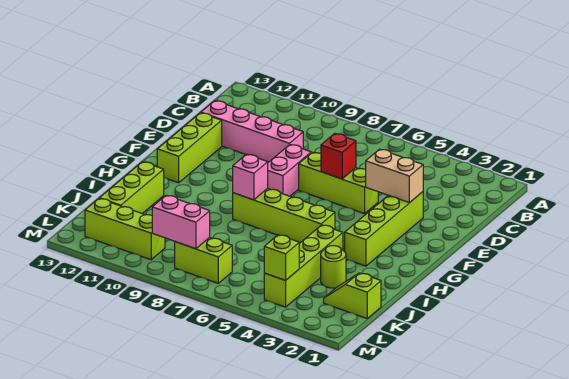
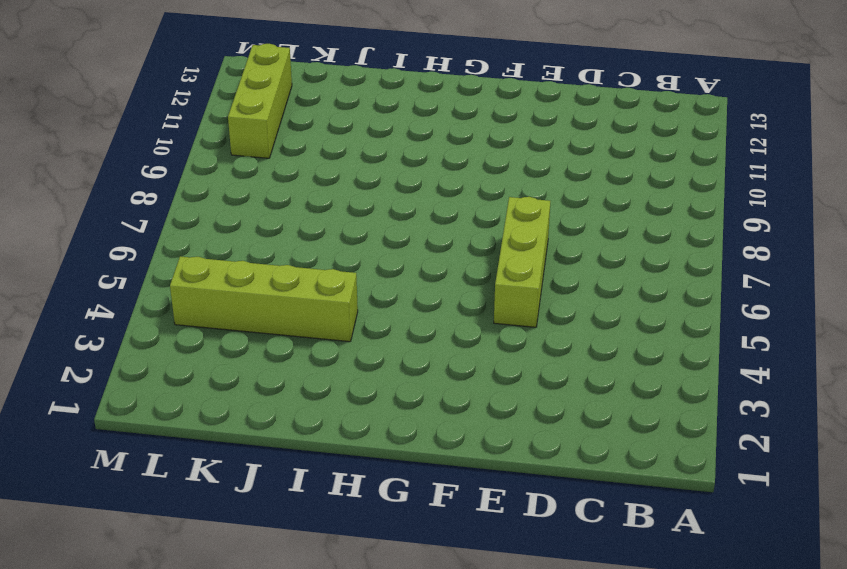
none -> pink brick D9:D12 level 1
none -> lime brick E3:H3 level 1
none -> pink brick E8:F8 level 1

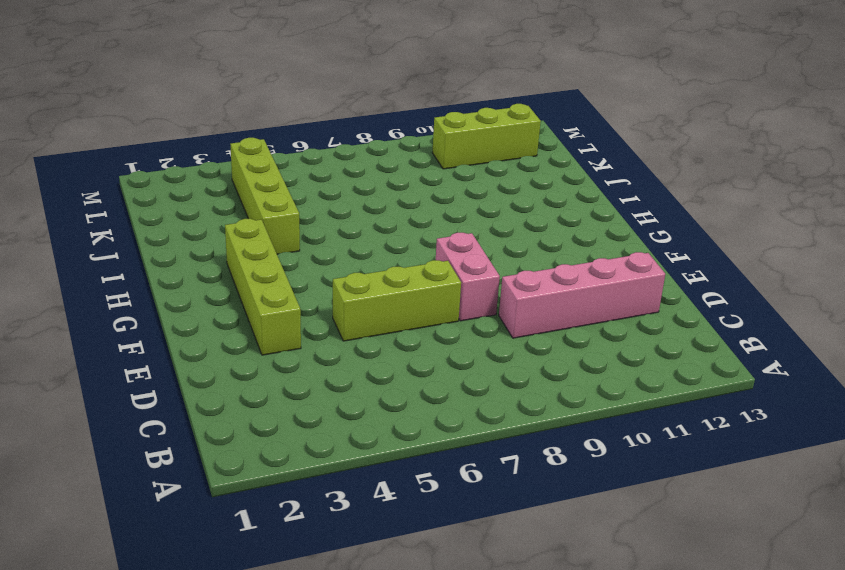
none -> lime brick E12:G12 level 1
none -> lime brick H5:H8 level 1
none -> lime brick I12:K12 level 1

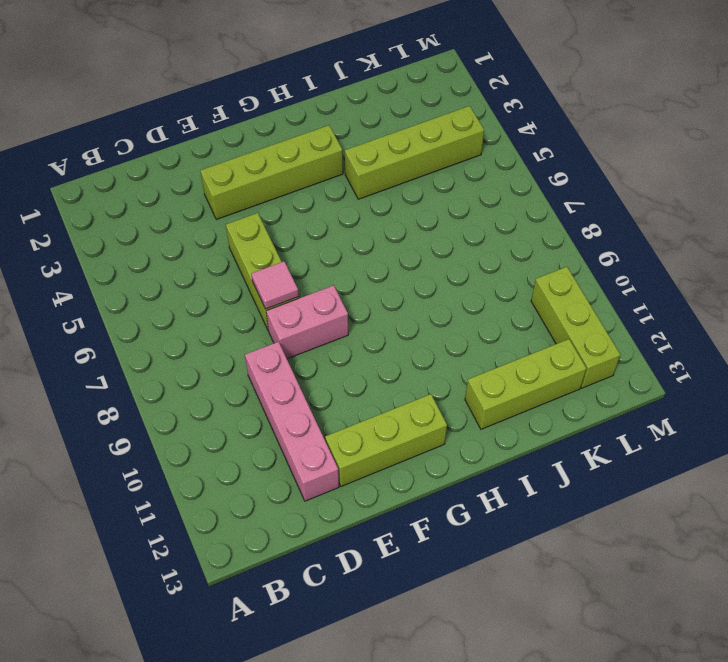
pink tile E7 level 2 -> none
none -> lime brick H5:H8 level 1
none -> lime round brick J3 level 1
none -> lime slope K1:K2 level 1 top 1

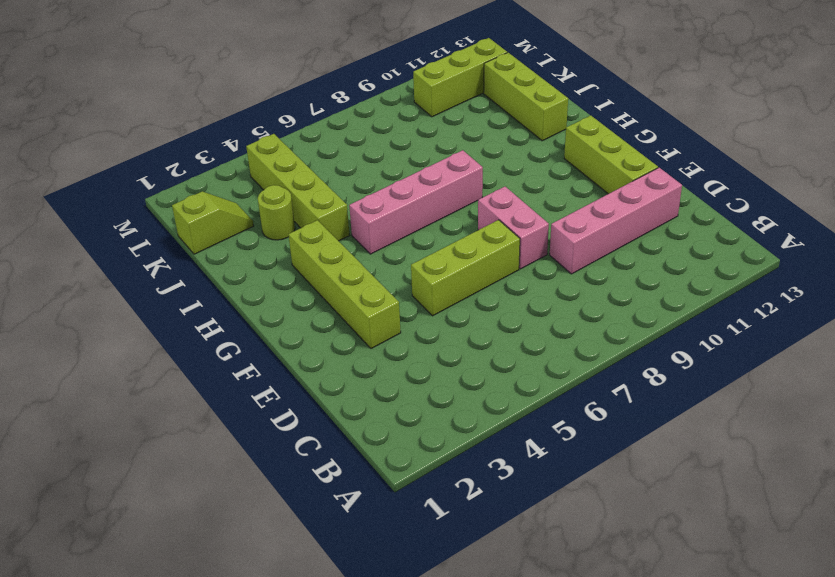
pink brick H5:H8 level 1 -> lime brick H5:H8 level 1
none -> lime brick L7:L8 level 1
none -> tan brick E3:E4 level 2
none -> red brick E6 level 2

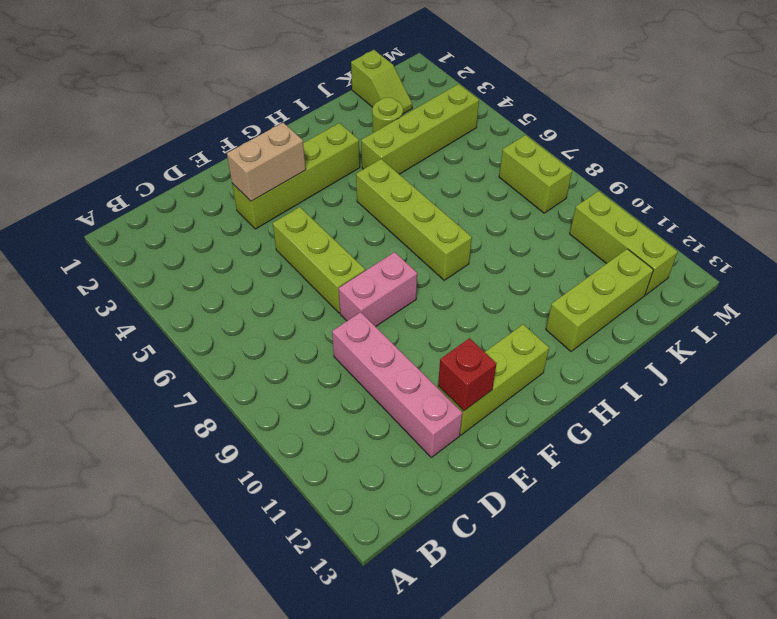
tan brick E3:F3 level 2 -> tan brick E3:E4 level 2
red brick E12 level 2 -> red brick E6 level 2
none -> pink brick H8 level 2
none -> lime brick L4 level 2
none -> pink brick L8:L9 level 2

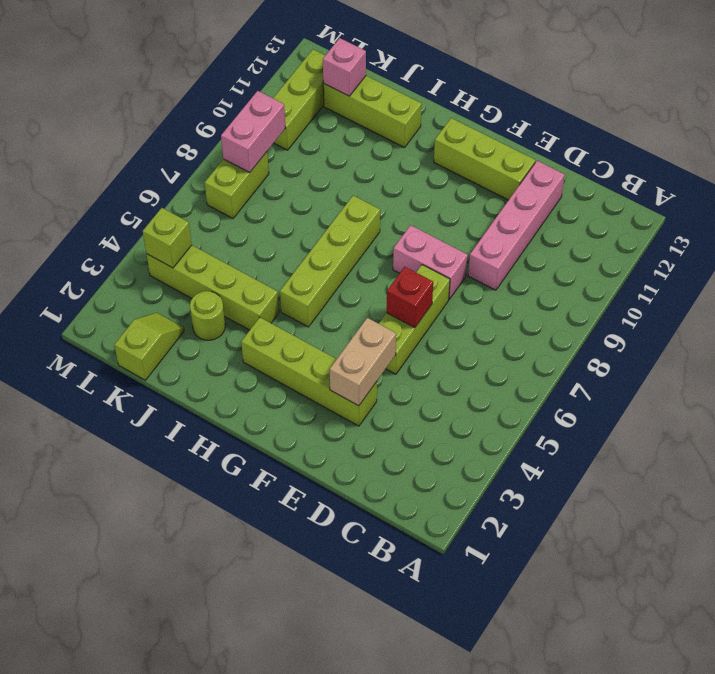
pink brick K12 level 2 -> pink brick H8 level 2

